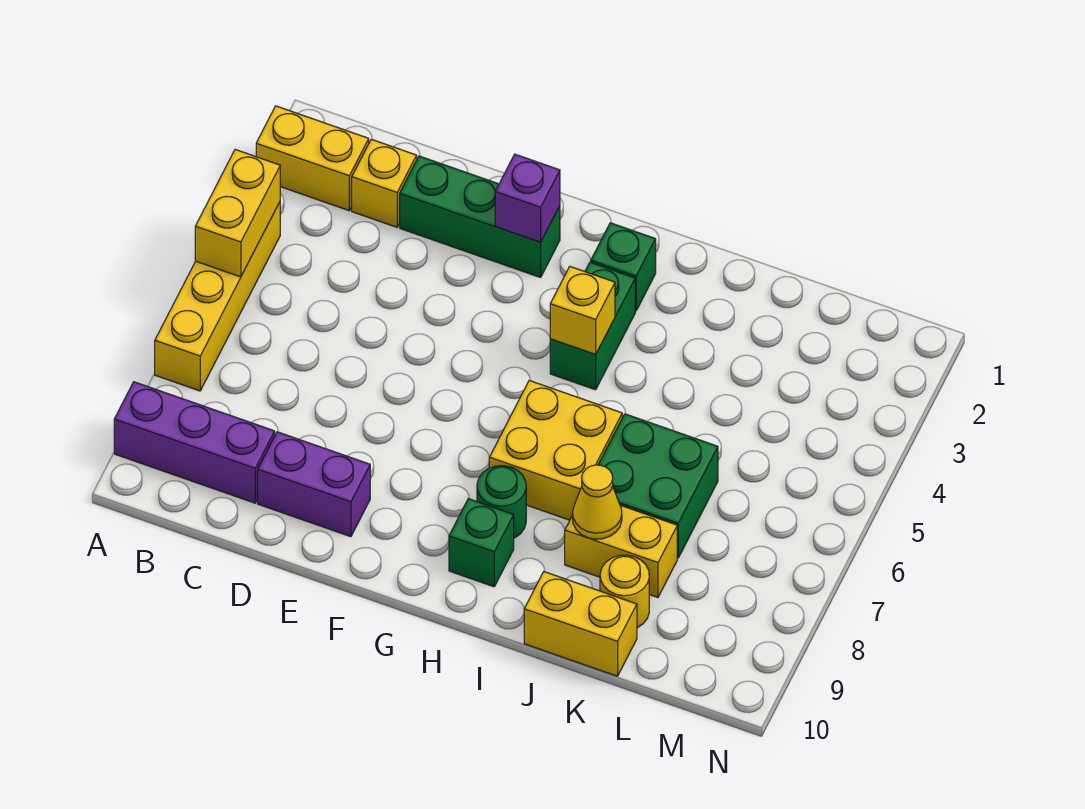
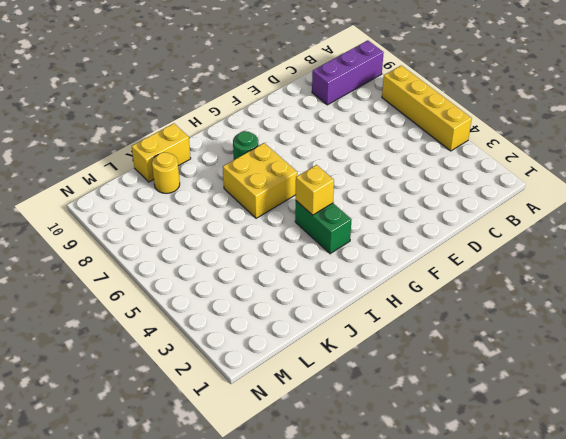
none -> yellow brick A2:B2 level 1
none -> yellow brick C2 level 1
none -> green brick D2:F2 level 1

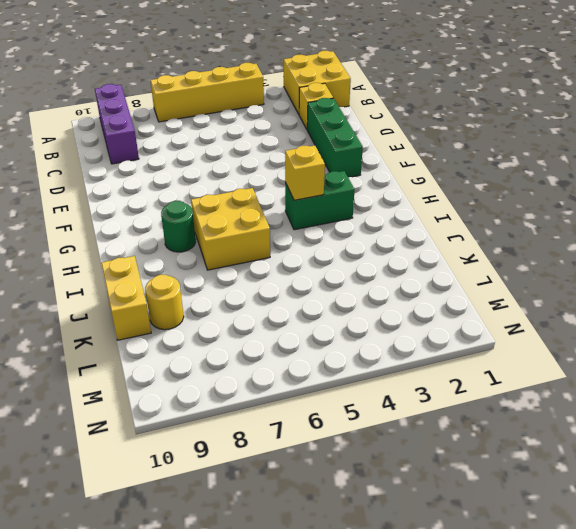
yellow brick A1:B2 level 1 -> yellow brick A2:B2 level 1
none -> purple brick D9:E9 level 1
none -> green brick H2 level 1
none -> green brick H9 level 1

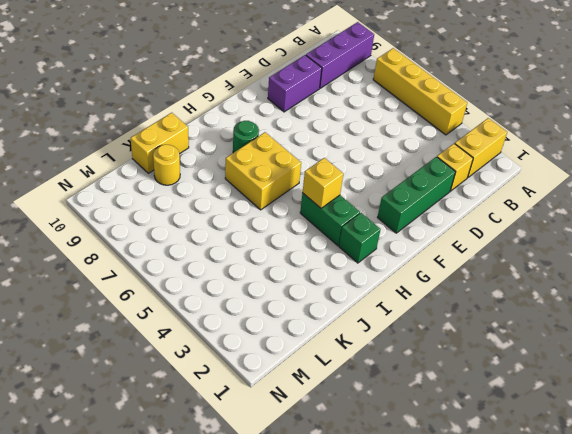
none -> green brick H9 level 1
none -> green brick J6:K7 level 1
none -> yellow brick J8:K8 level 1

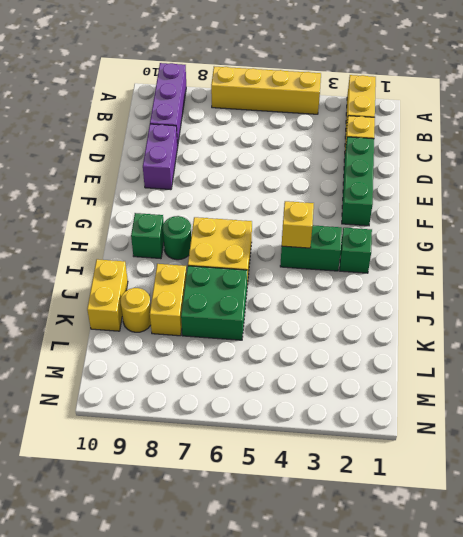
none -> yellow brick A4:A5 level 2
none -> purple brick F2 level 2
none -> yellow cone J8 level 2

